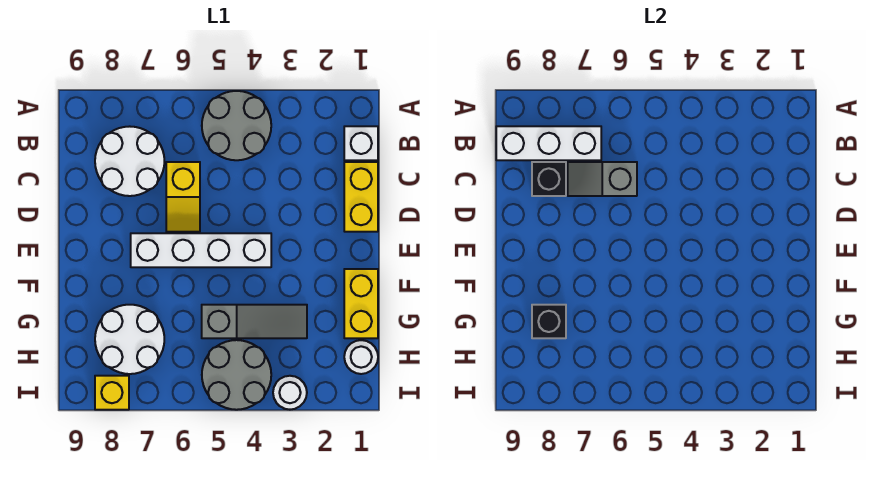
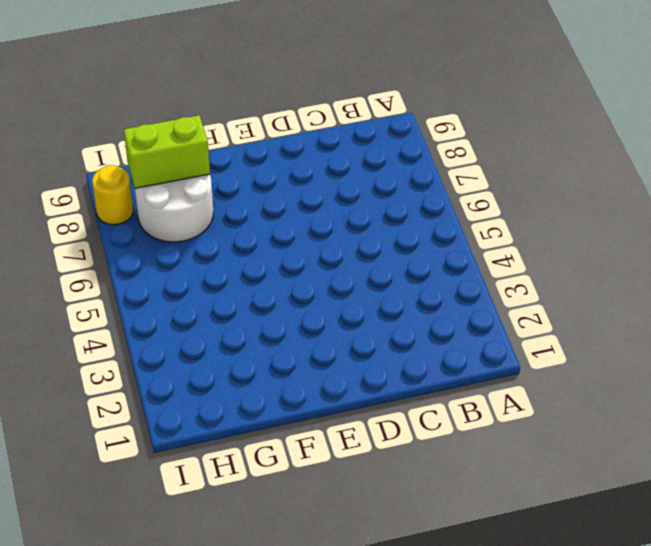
lime brick G8:H8 level 2 -> black brick G8 level 2
yellow round brick I8 level 1 -> yellow brick I8 level 1
none -> grey round brick A4:B5 level 1
none -> white brick B1 level 1
none -> white round brick B7:C8 level 1

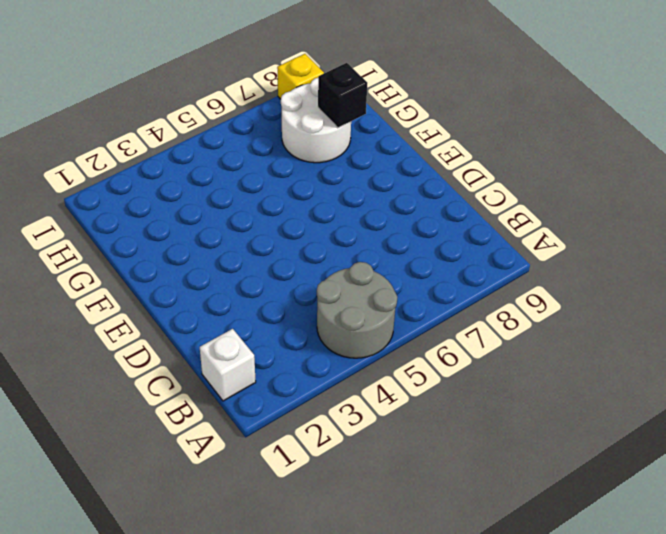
none -> white round brick B7:C8 level 1
none -> yellow brick C1:D1 level 1
none -> yellow slope C6:D6 level 1 top C

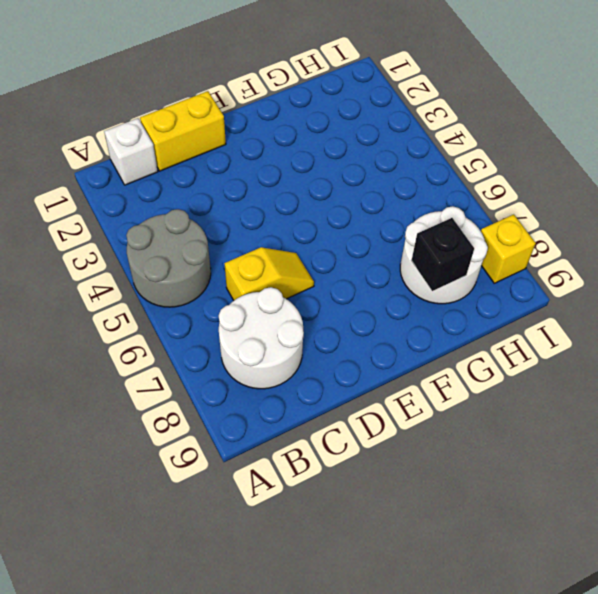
none -> white brick E4:E7 level 1
none -> yellow brick F1:G1 level 1
none -> grey slope G3:G5 level 1 top 5

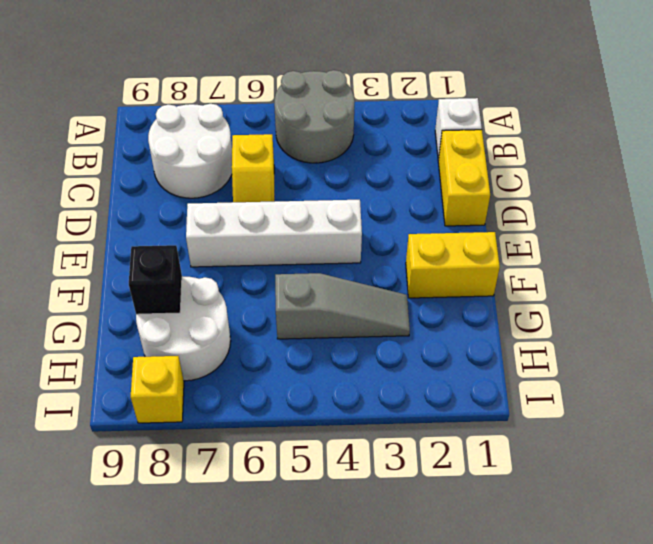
yellow brick F1:F2 level 1 -> yellow brick F1:G1 level 1
none -> white round brick H1 level 1
none -> grey round brick H4:I5 level 1
none -> white round brick I3 level 1

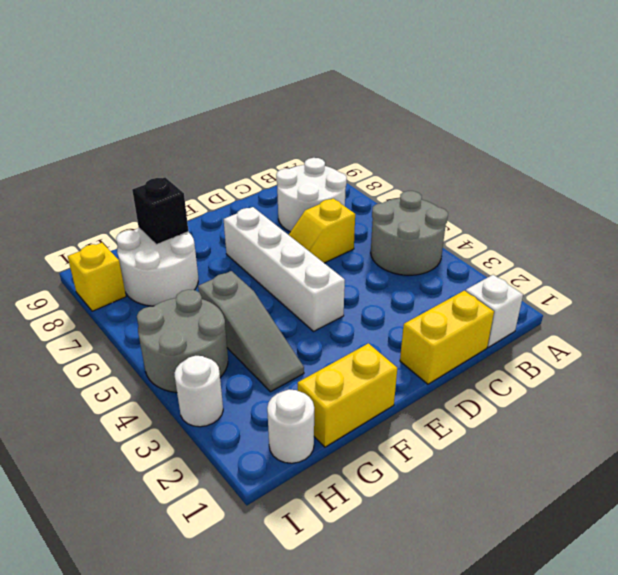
none -> white brick B7:B9 level 2
none -> grey slope C6:C7 level 2 top 6
none -> black brick C8 level 2

